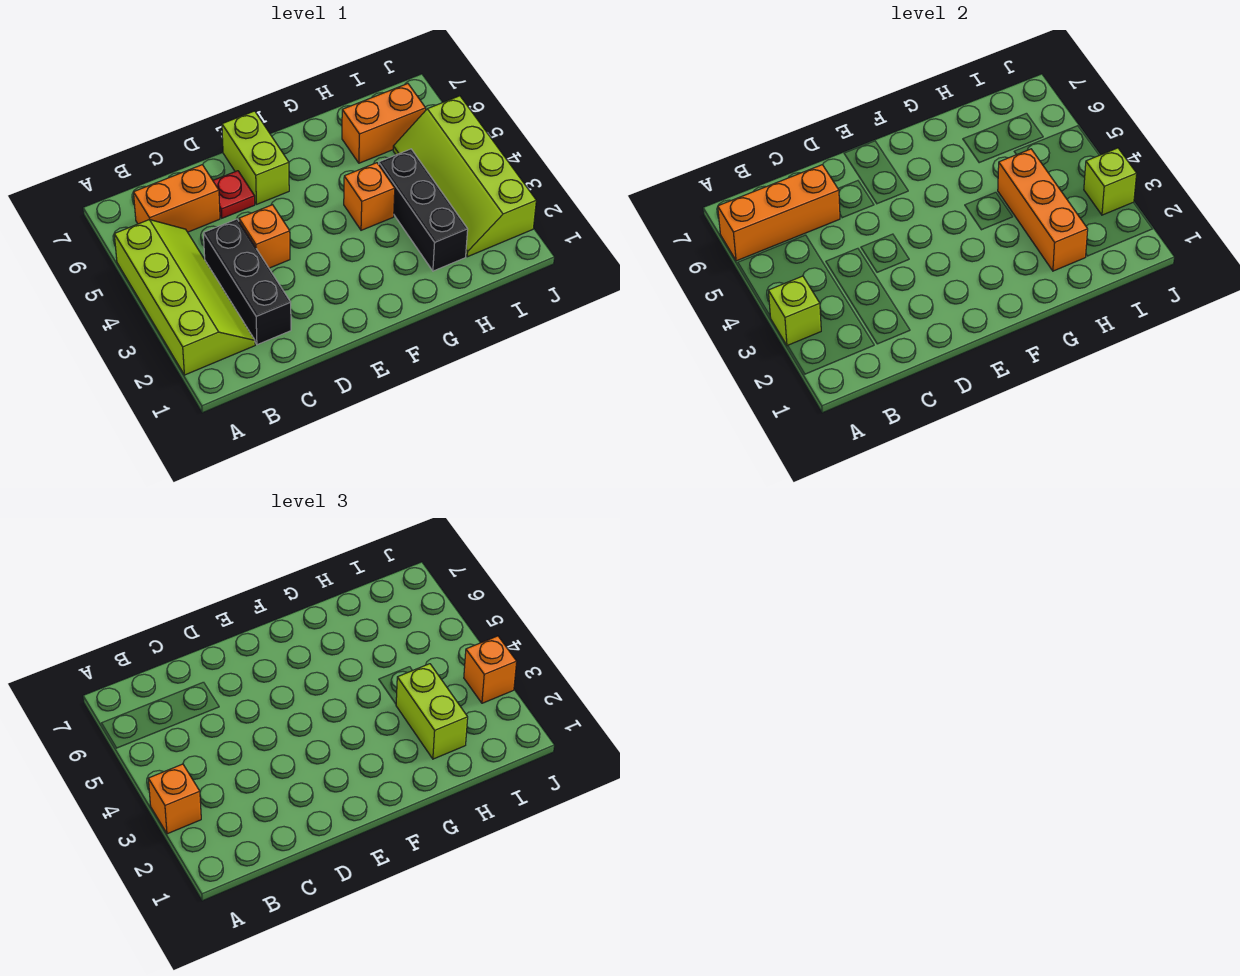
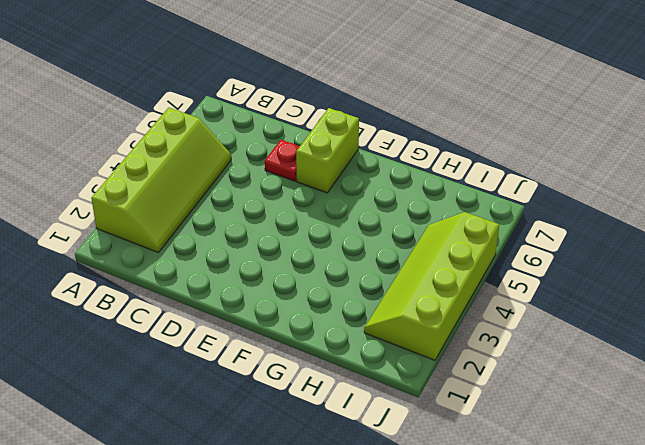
none -> orange brick B6:C6 level 1
none -> black brick C2:C4 level 1
none -> orange brick D4 level 1

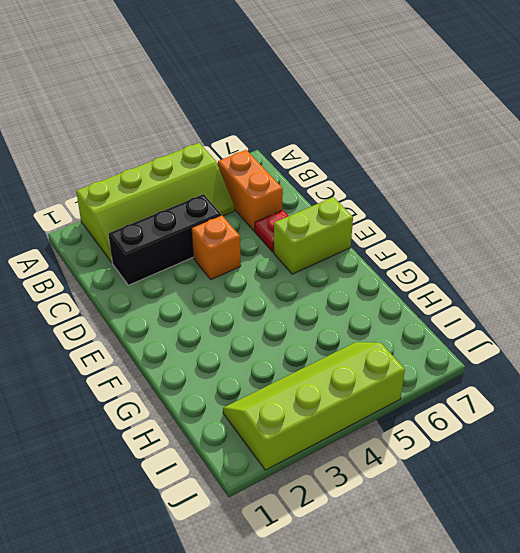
none -> orange brick G4 level 1
none -> black brick H2:H4 level 1
none -> orange brick H6:I6 level 1

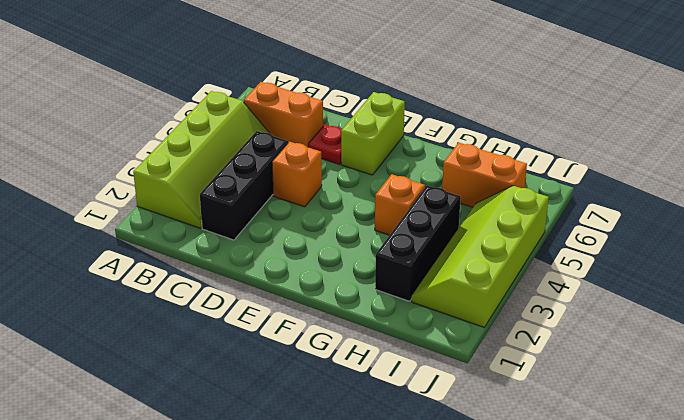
none -> lime brick A3 level 2
none -> orange brick A6:C6 level 2
none -> orange brick H2:H4 level 2

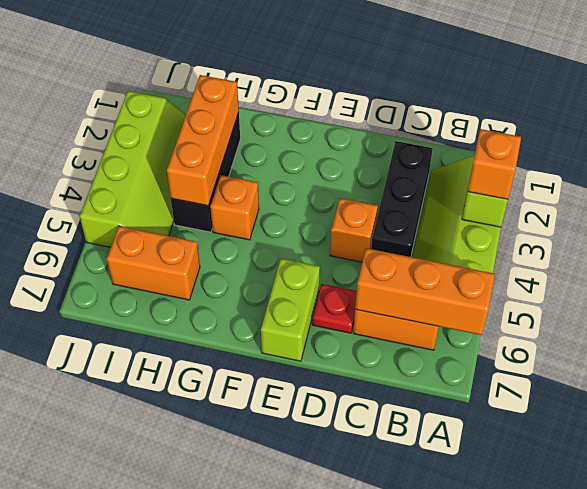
none -> lime brick J3 level 2
none -> lime brick H2:H3 level 3
none -> orange brick J3 level 3

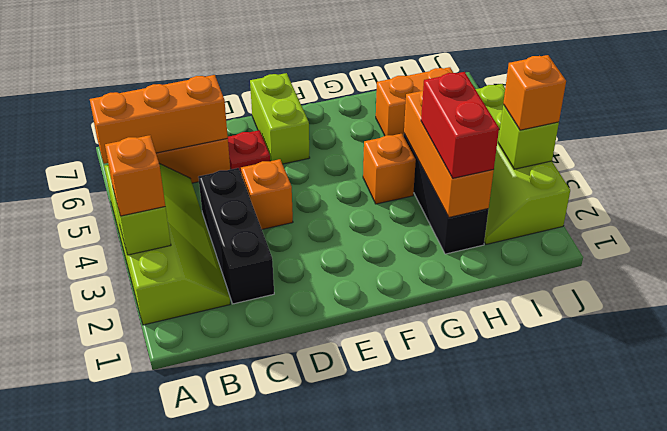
red brick H2:H3 level 3 -> lime brick H2:H3 level 3

